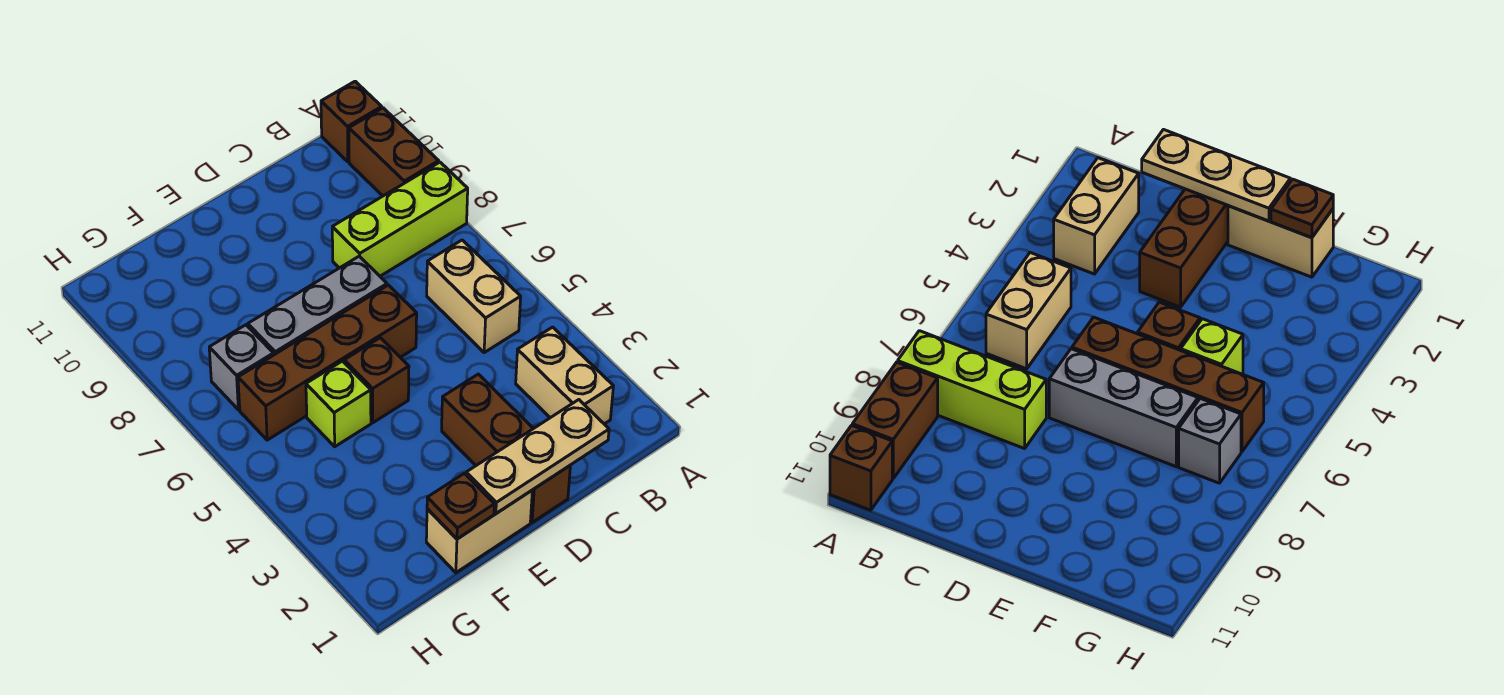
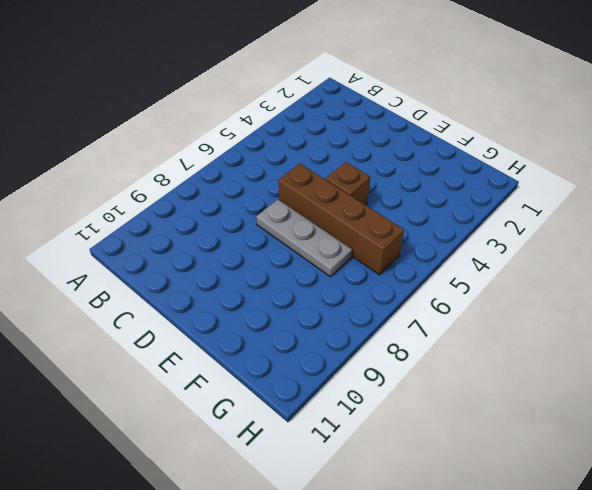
grey plate D7:F7 level 1 -> grey brick D7:F7 level 1
none -> lime brick A8:C8 level 1
none -> brown brick A9:A10 level 1
none -> brown brick A11 level 1

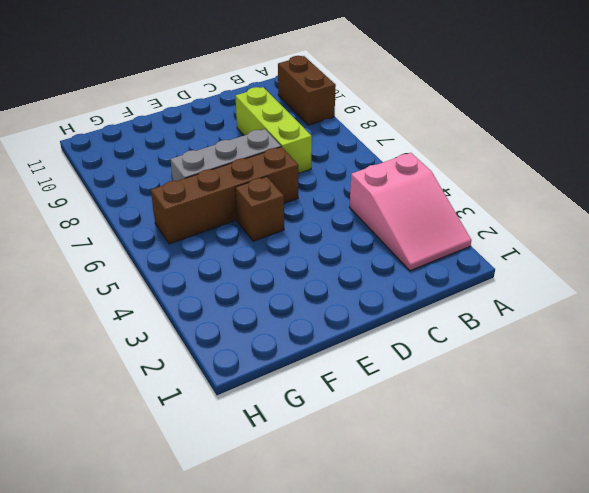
pink slope A2:B4 level 1 top 4 -> tan brick B2:B3 level 1
lime brick C7:C9 level 1 -> lime brick A8:C8 level 1
none -> brown brick A11 level 1
none -> tan brick B5:B6 level 1
none -> brown brick D1:D3 level 1

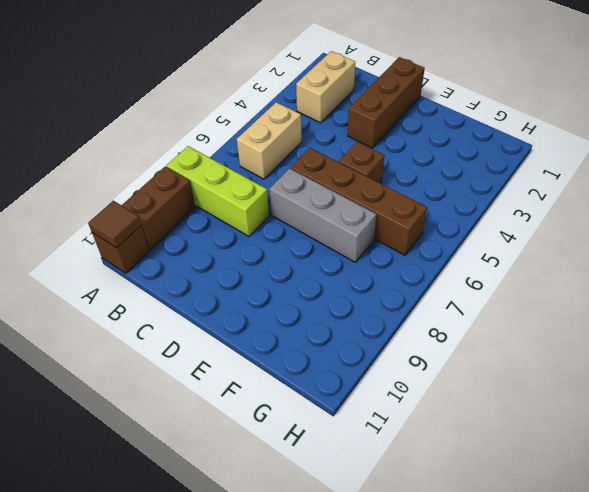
brown tile A11 level 2 -> none
none -> tan brick E1:F1 level 1
none -> lime brick F5 level 1
none -> grey brick G7 level 1

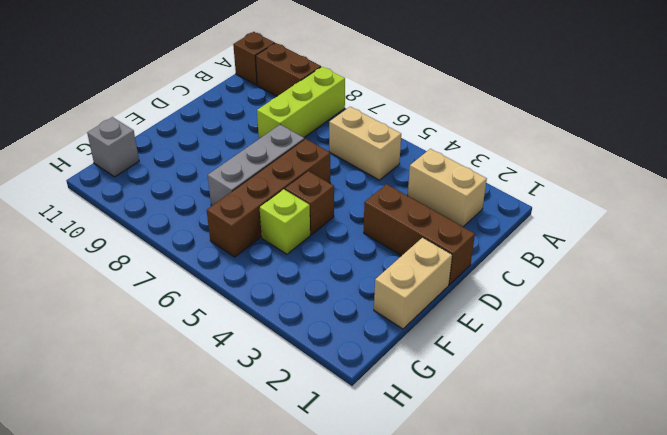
grey brick G11 level 1 -> grey brick G7 level 1
none -> tan plate C1:E1 level 2
none -> brown plate F1 level 2

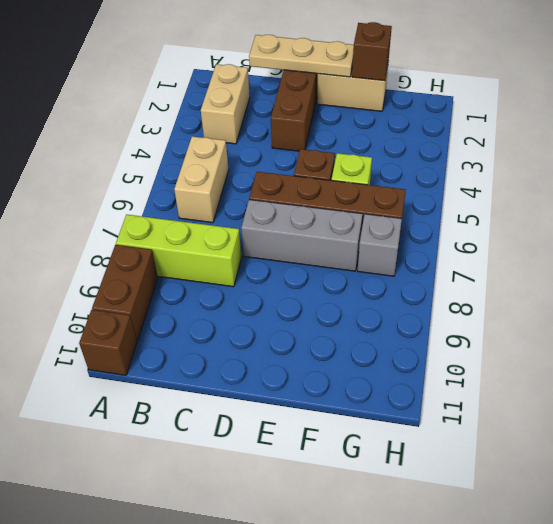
brown brick F1 level 2 -> brown plate F1 level 2

